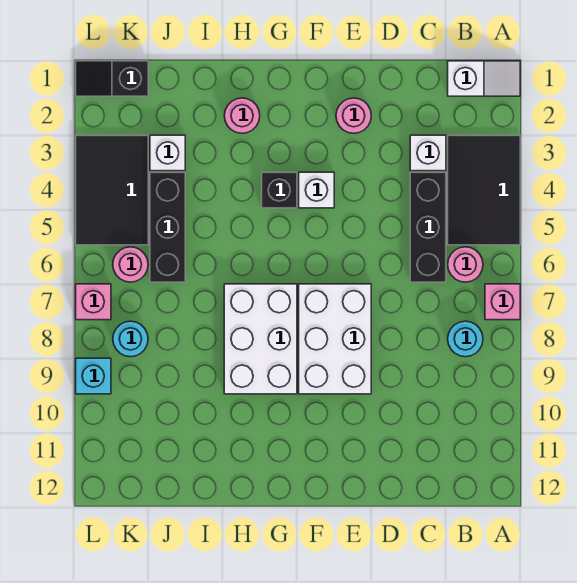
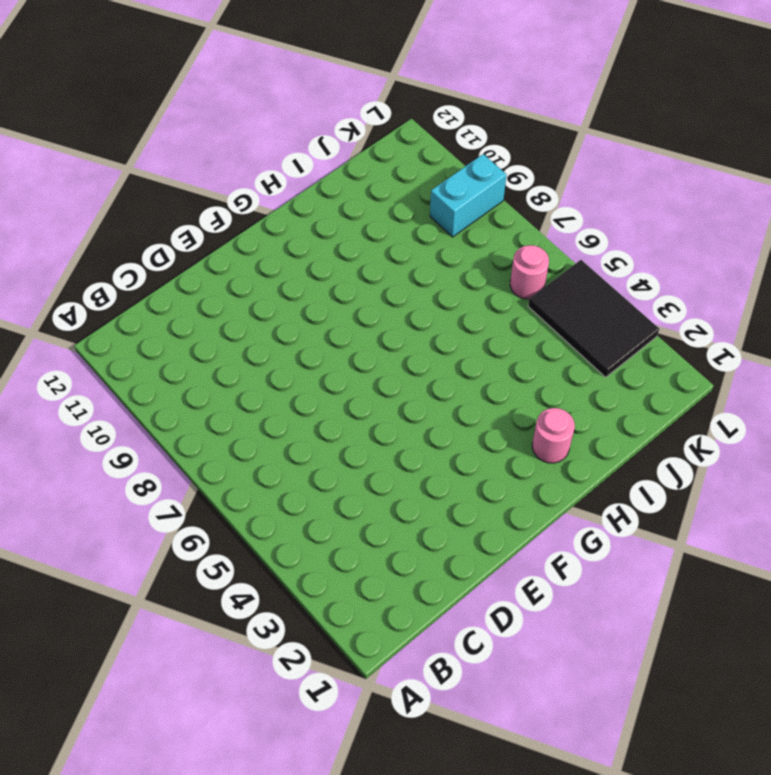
cyan brick K9:L9 level 1 -> cyan brick L9 level 1
none -> white slope A1:B1 level 1 top B
none -> black tile A3:B5 level 1
none -> pink brick A7 level 1

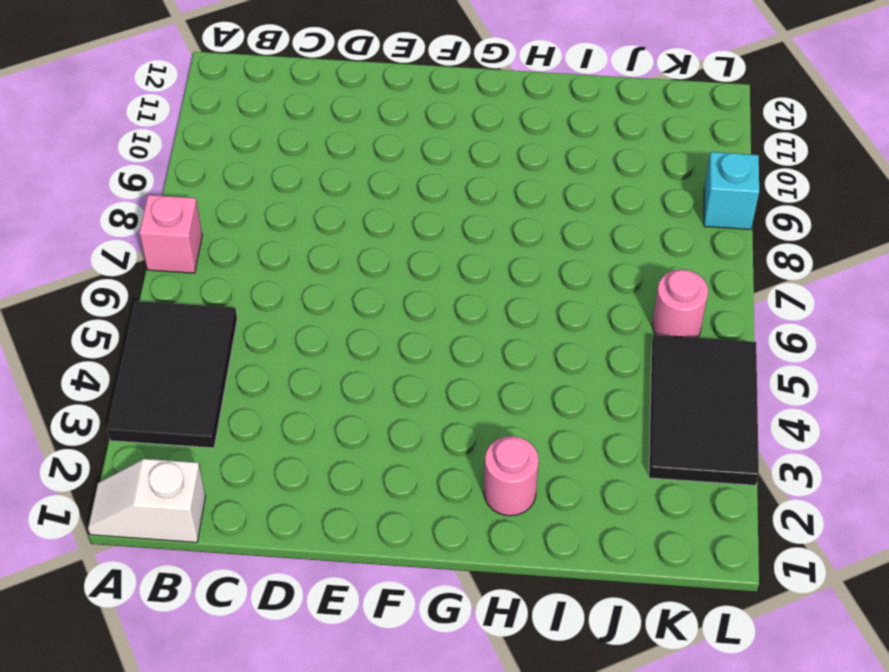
none -> pink round brick B6 level 1
none -> cyan round brick B8 level 1
none -> white brick C3 level 1

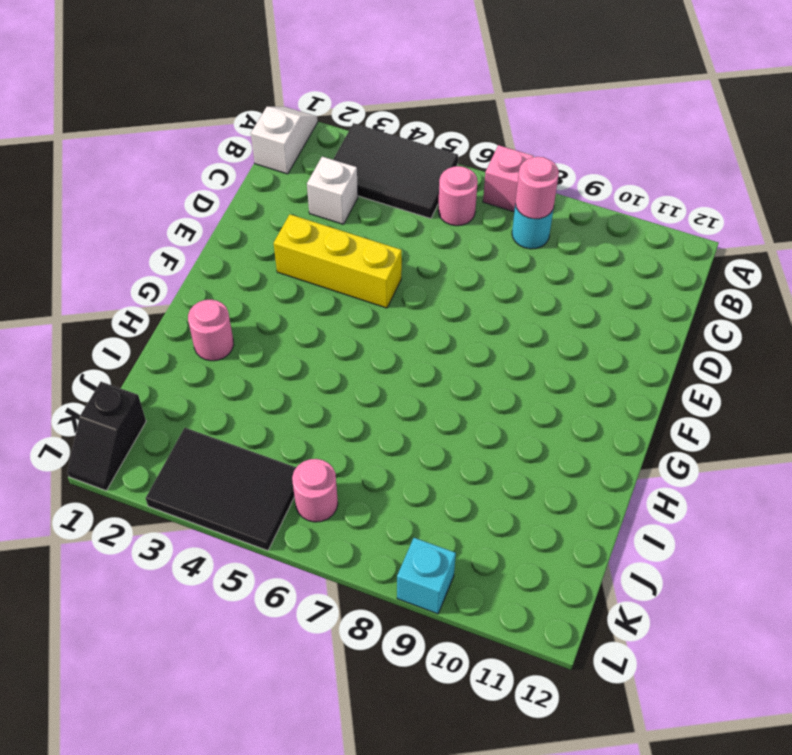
pink round brick B8 level 2 -> pink round brick E2 level 1
yellow brick E3:E5 level 1 -> none
none -> black brick C4:C6 level 1
none -> white brick E7:F9 level 1
none -> white brick F4 level 1

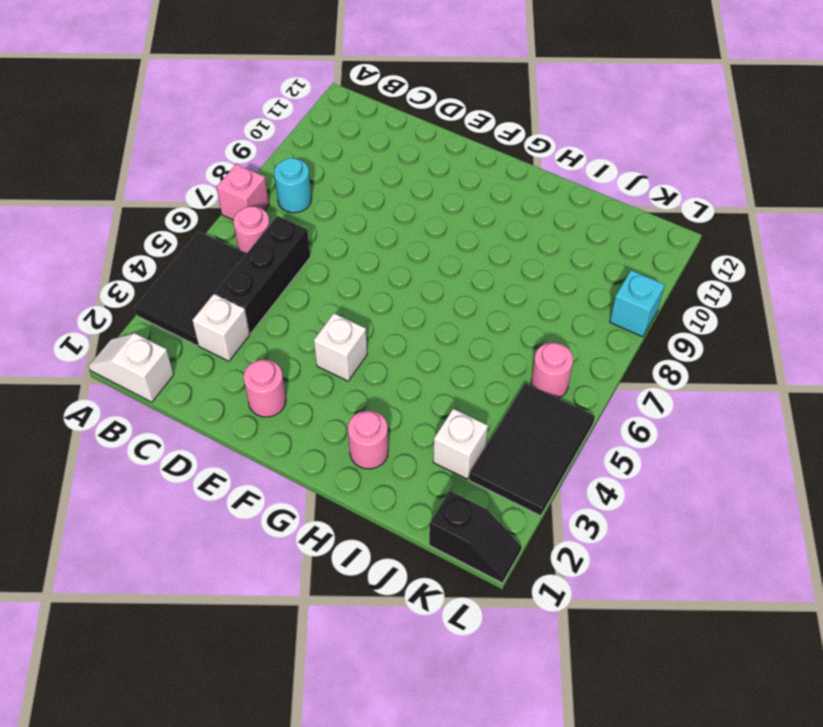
none -> white brick E7:F9 level 1
none -> black brick G4 level 1
none -> white brick G7:H9 level 1

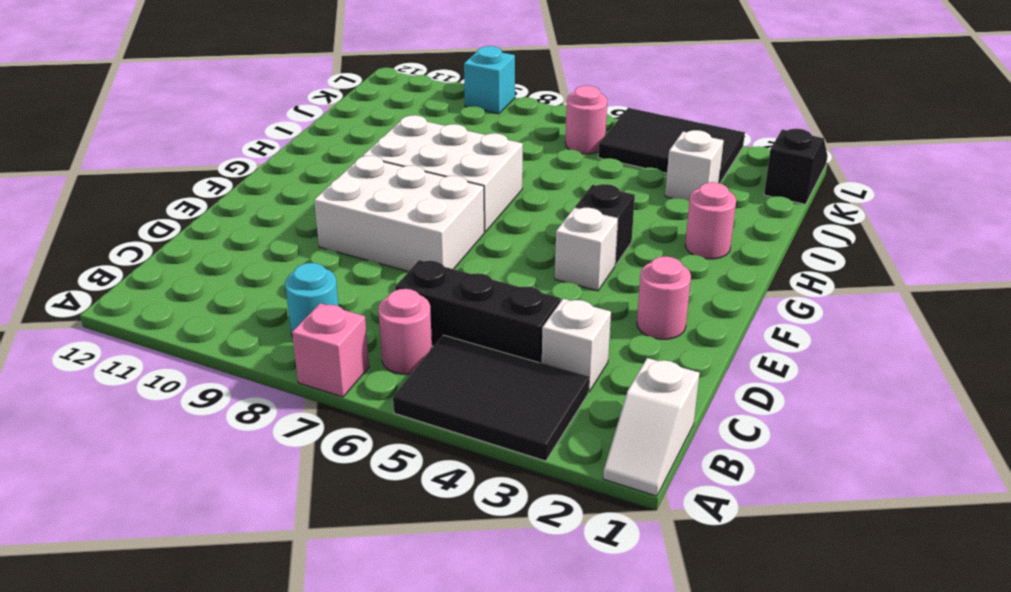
none -> black brick J4:J6 level 1
none -> cyan round brick K8 level 1
none -> pink brick L7 level 1

